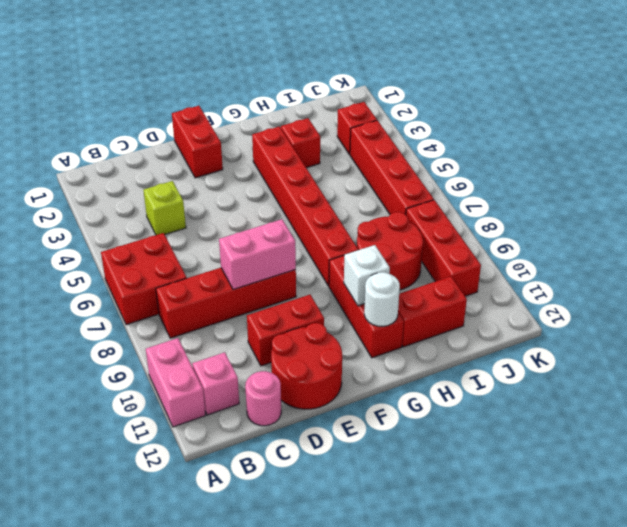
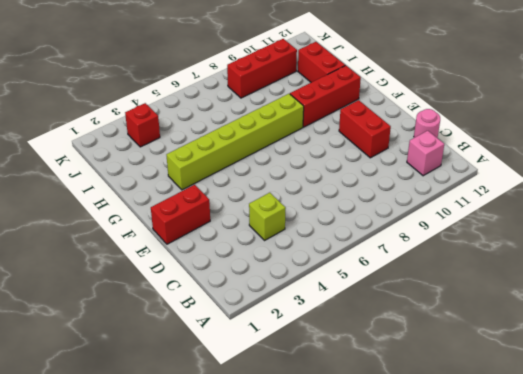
lime brick G3:G8 level 1 -> red brick G3:G8 level 1
none -> red brick A6:B7 level 1
none -> pink brick A10:A11 level 1
none -> red brick B8:E8 level 1

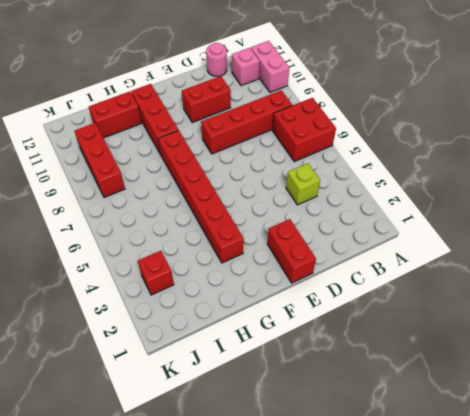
none -> red round brick D11:E12 level 1
none -> red brick H3 level 1
none -> red round brick H8:I9 level 1

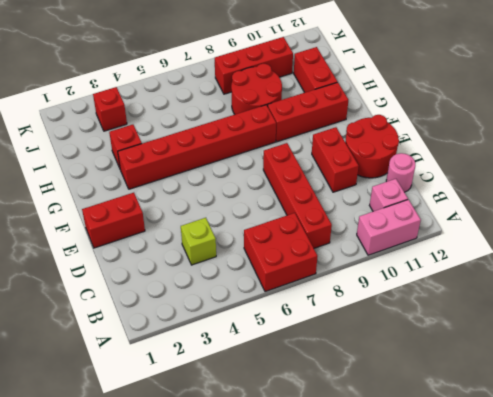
none -> red brick J4:J7 level 1
none -> pink brick D8:E8 level 2
none -> white brick G10 level 2

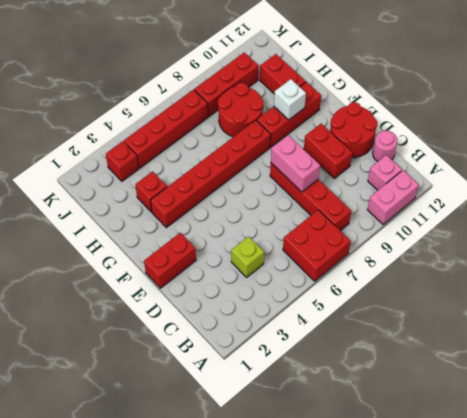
none -> white round brick G11 level 2

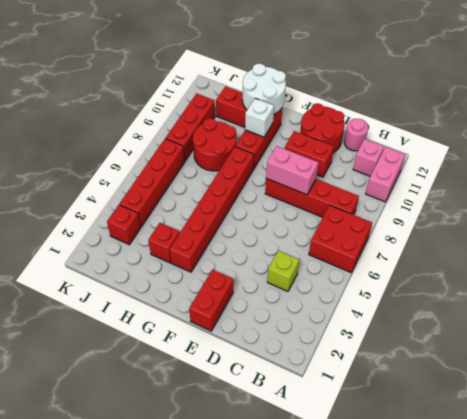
white round brick G11:H12 level 2 -> white round brick G11 level 2

